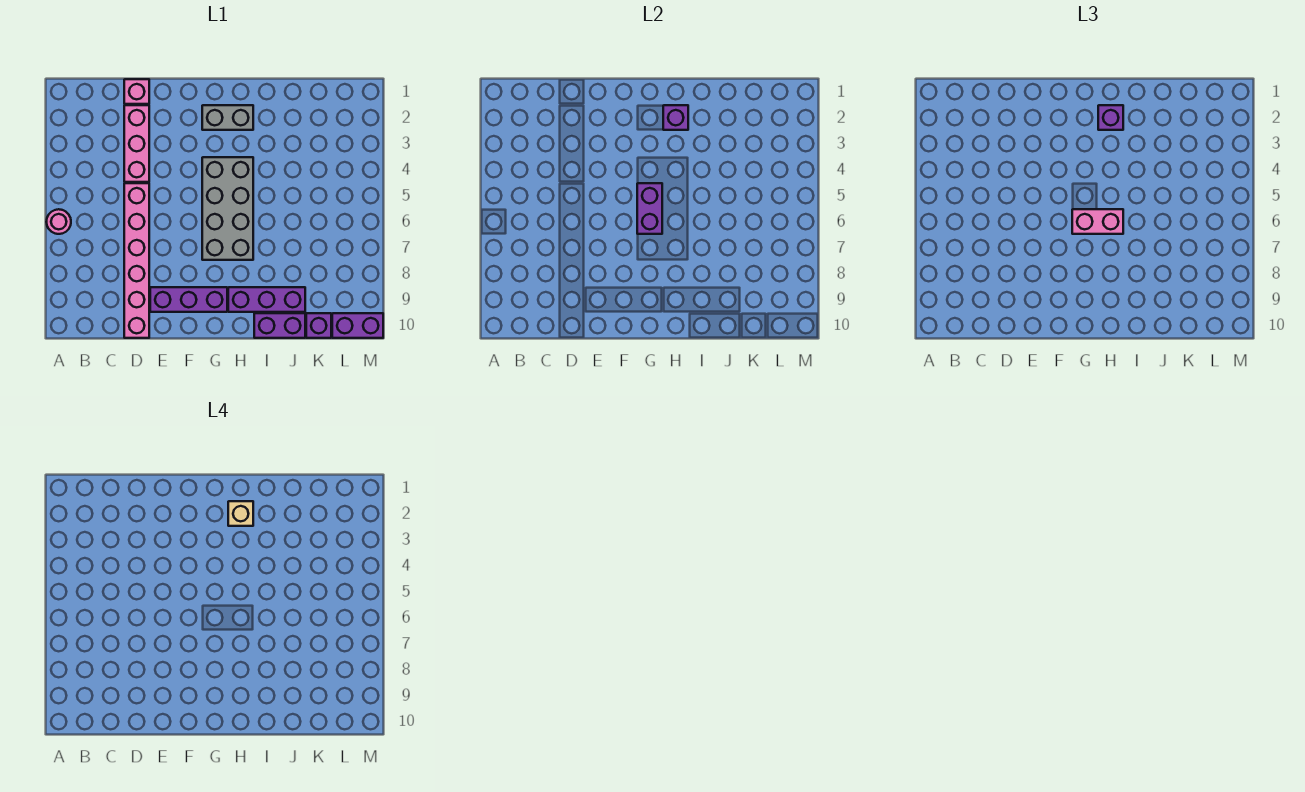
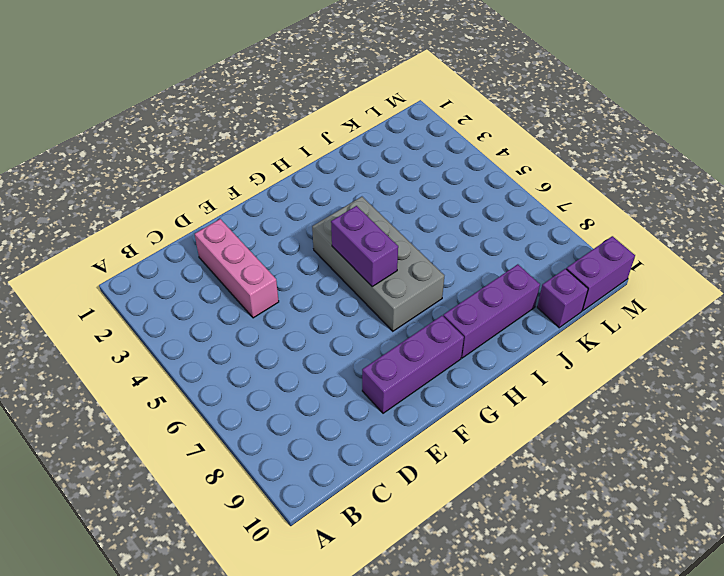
none -> pink round brick A6 level 1
none -> pink brick D1 level 1
none -> pink brick D5:D10 level 1

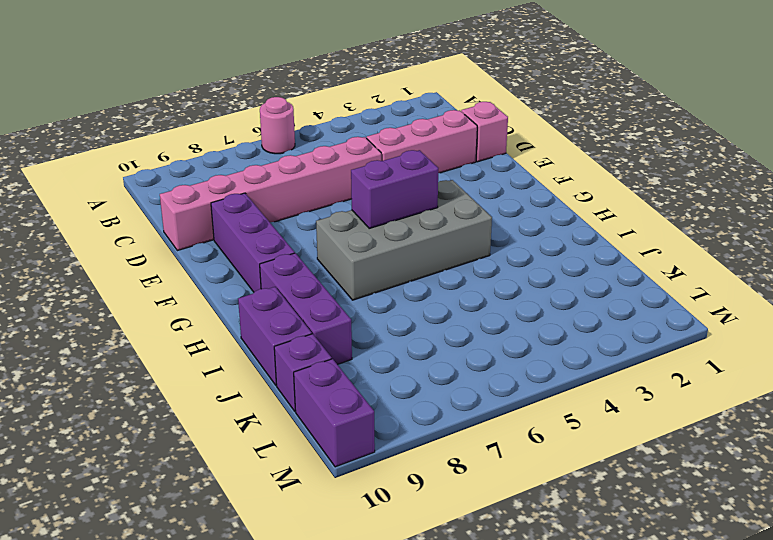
none -> grey brick G2:H2 level 1
none -> purple brick H2 level 2
none -> pink brick G6:H6 level 3

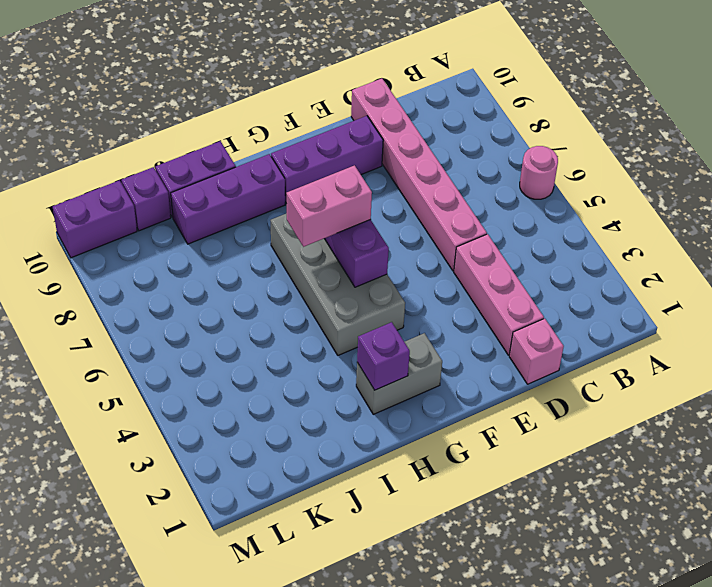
none -> purple brick H2 level 3
none -> tan brick H2 level 4

